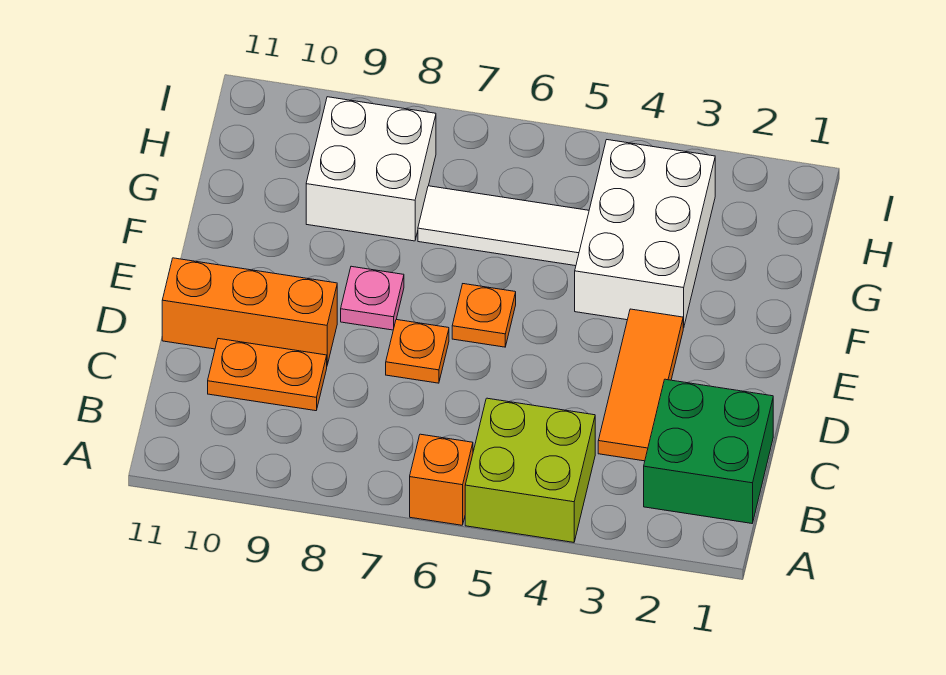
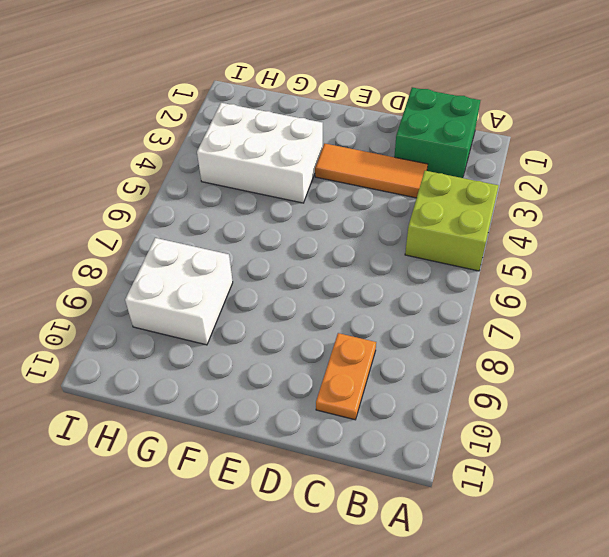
none -> orange brick A6 level 1
none -> orange plate D7 level 1
none -> orange brick D9:D11 level 1

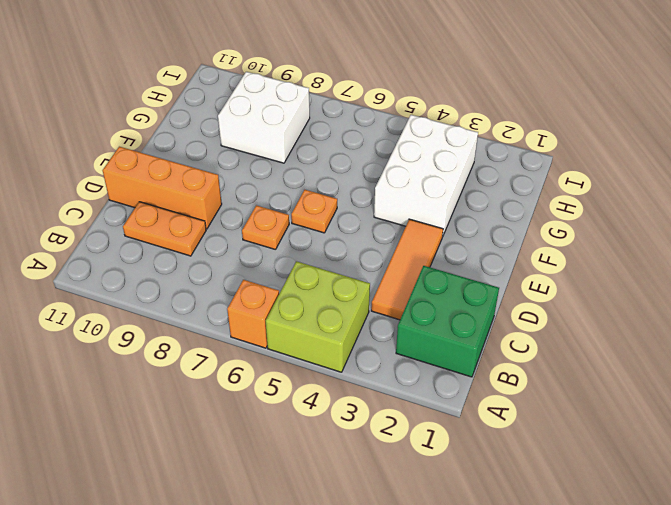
none -> pink plate E8 level 1
none -> white tile G5:G7 level 1

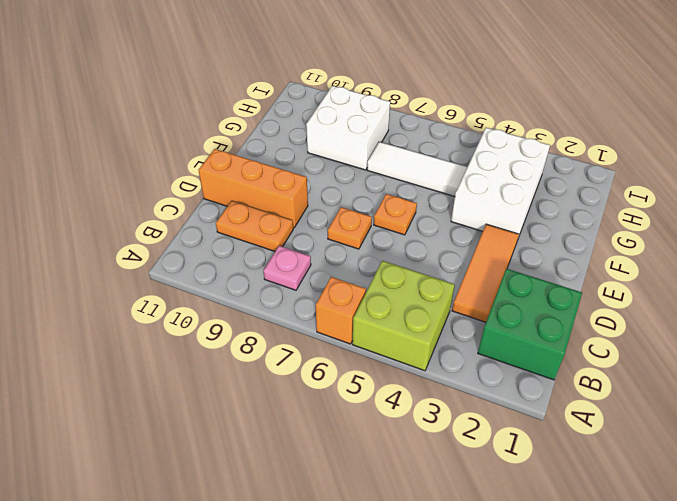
pink plate B8 level 1 -> pink plate E8 level 1

